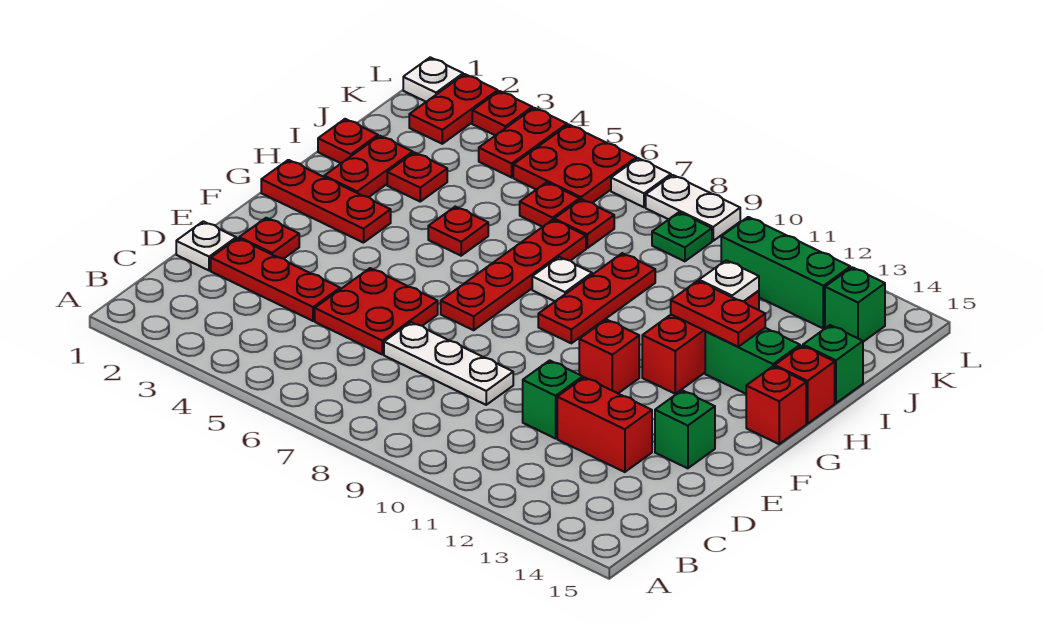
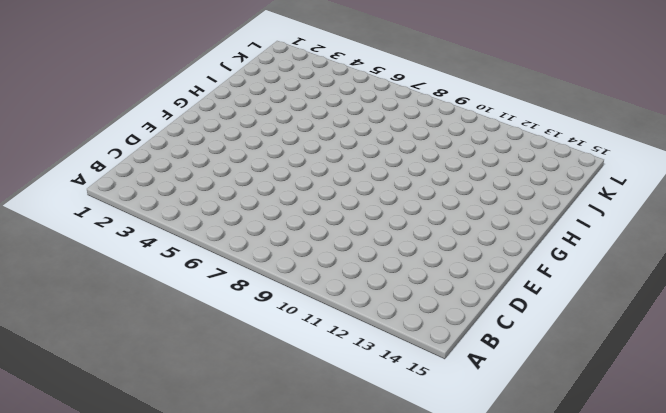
none -> white plate D1 level 1
none -> red plate D2:D4 level 1
none -> red plate D5:E6 level 1
none -> white plate D7:D9 level 1

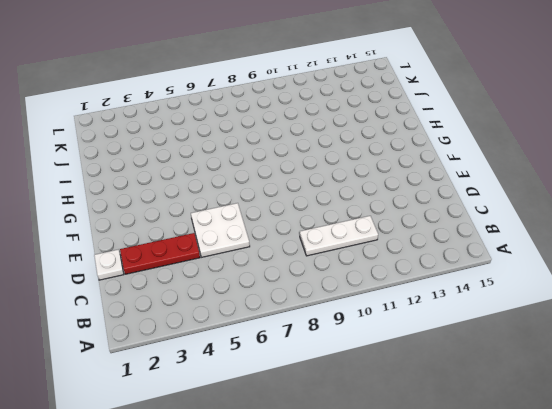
white plate C9:C11 level 1 -> white plate D7:D9 level 1
white plate D5:E6 level 1 -> red plate D5:E6 level 1
none -> green brick D11 level 1
none -> red brick D12:D13 level 1
none -> red plate E2 level 1
none -> green brick E14 level 1

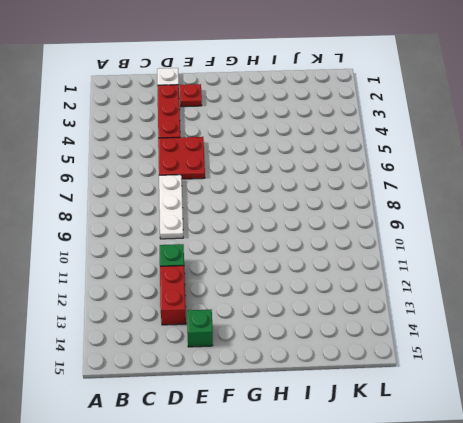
none -> red plate F7:I7 level 1
none -> red brick F11 level 1
none -> red plate G1:G3 level 1
none -> red plate G9:I9 level 1

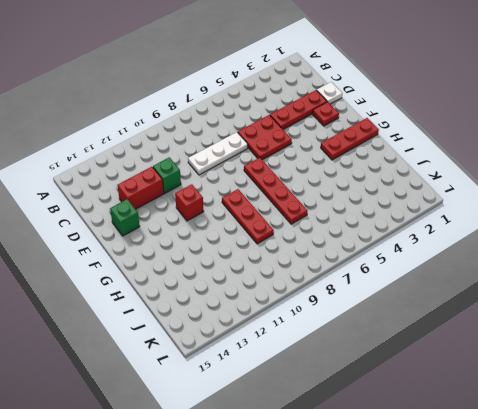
none -> red brick G12:I12 level 1
none -> red brick G15 level 1
none -> red plate H2:I2 level 1
none -> red plate H5 level 1

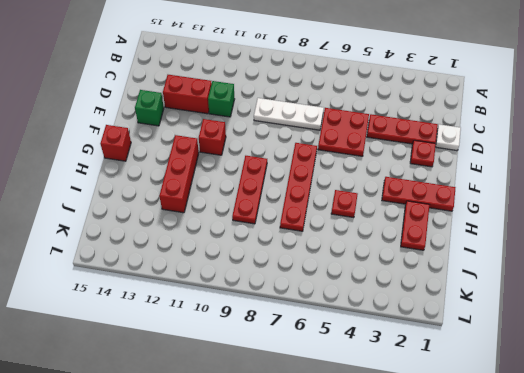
none -> white plate H8 level 1
none -> green brick H13:H14 level 1
none -> red brick H15 level 1
none -> red plate I1 level 1

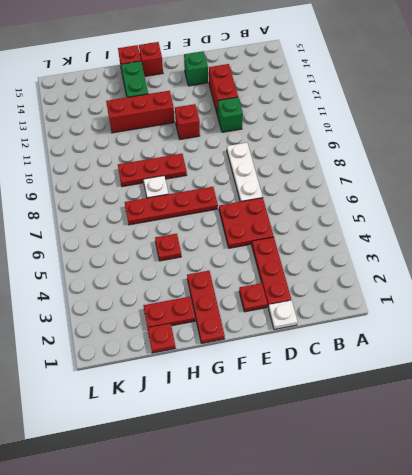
none -> red plate I3 level 1
none -> green brick I15 level 1
none -> red plate J6 level 1
none -> red plate J7 level 1

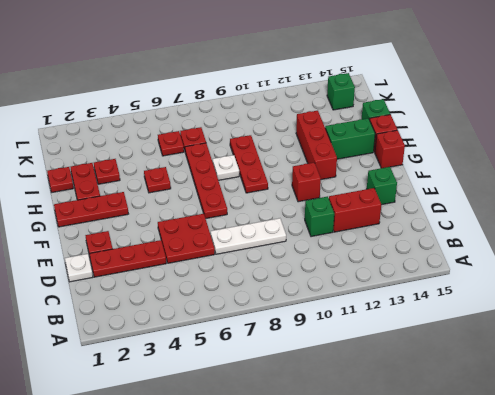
none -> red plate K2:L2 level 1
none -> red plate K4:L4 level 1
none -> red plate K5:L6 level 1
none -> green plate K9 level 1

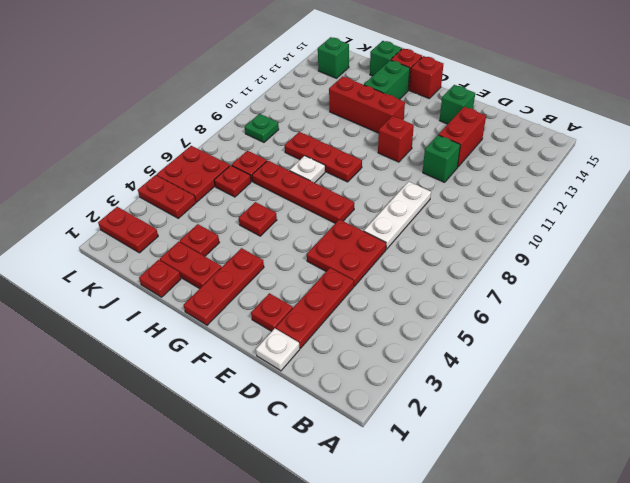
none -> green brick K11:K13 level 1
none -> white plate L1 level 1
none -> red plate L3 level 1
none -> white plate L7 level 1

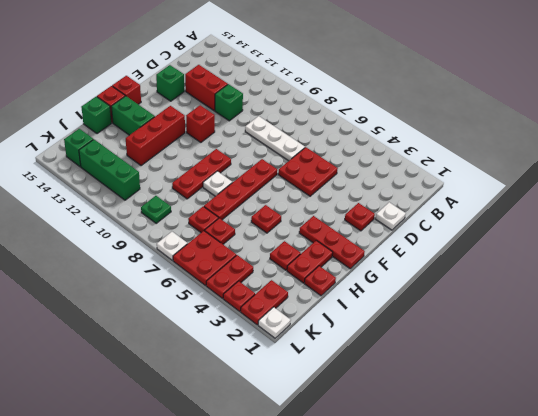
none -> red plate D2:D4 level 1
none -> white plate L8:L9 level 1
none -> red plate H12:H13 level 2
none -> white plate I12 level 2

